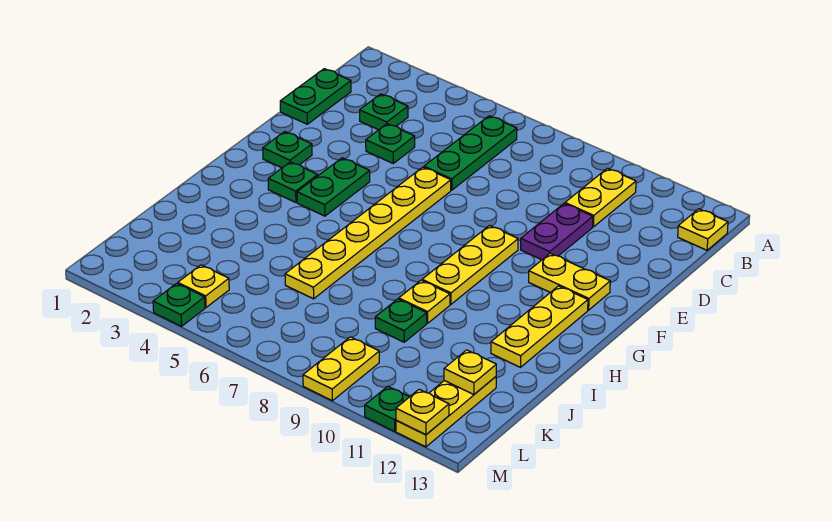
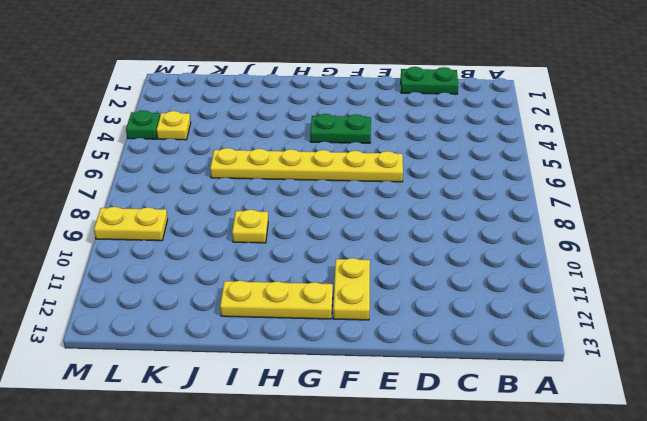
none -> green plate B6:D6 level 1
none -> yellow plate B10:C10 level 1
none -> yellow plate B13 level 1

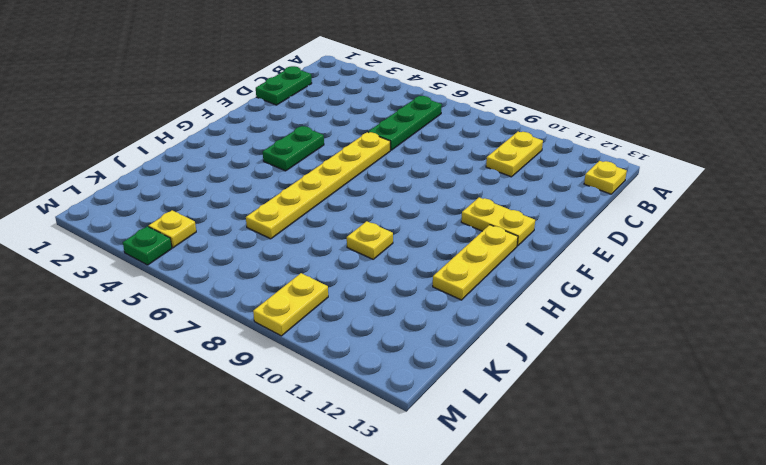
none -> green plate C3 level 1
none -> green plate D4 level 1
none -> purple plate D10:E10 level 1

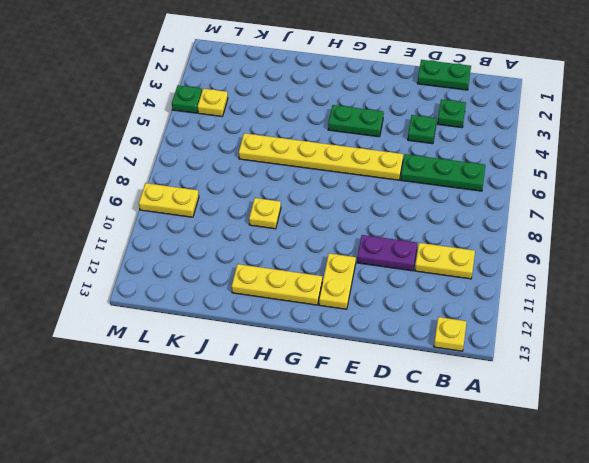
none -> green plate F2 level 1
none -> yellow plate F9:H9 level 1
none -> green plate G3 level 1

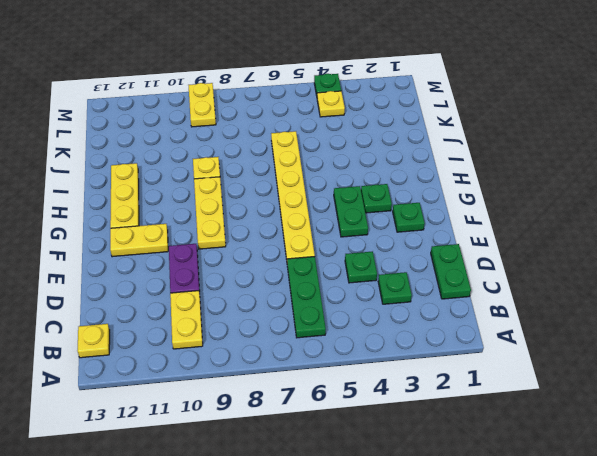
none -> green plate J9 level 1
none -> yellow plate K12:M12 level 1
none -> green plate M11 level 1

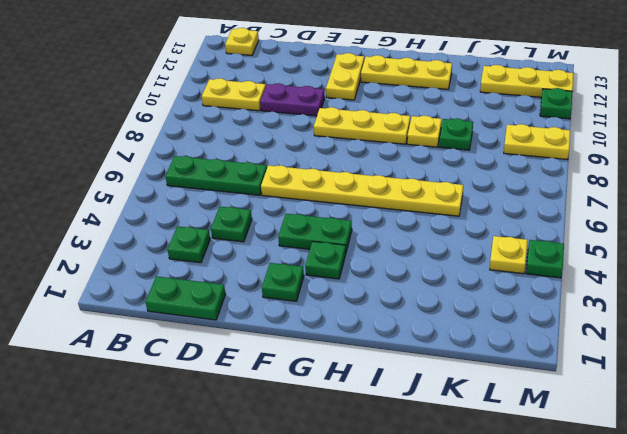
none -> yellow plate K12 level 2
none -> yellow plate M12 level 2

